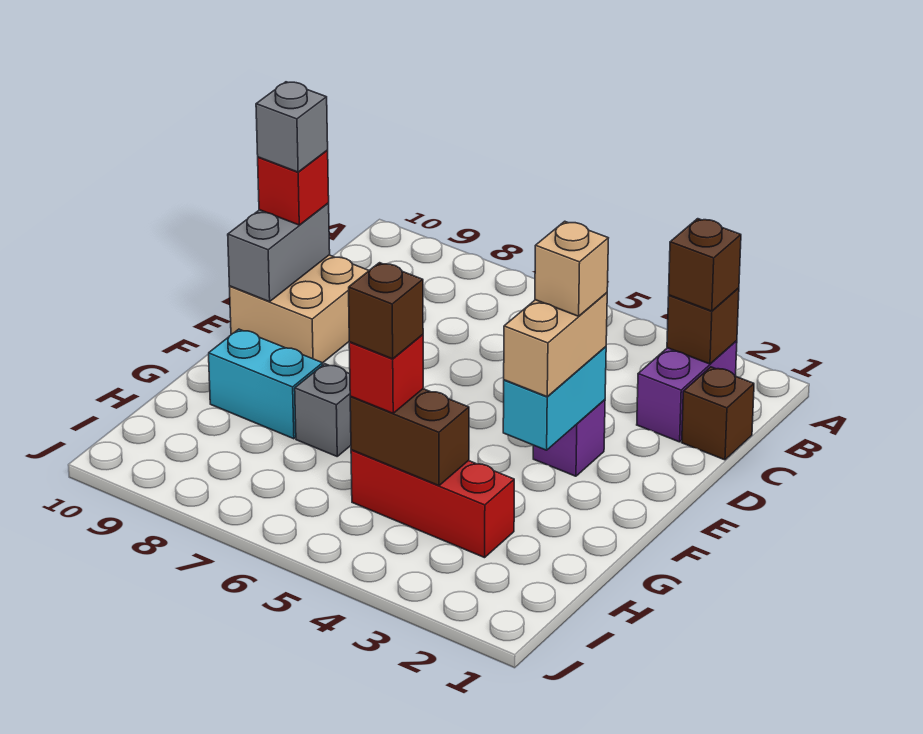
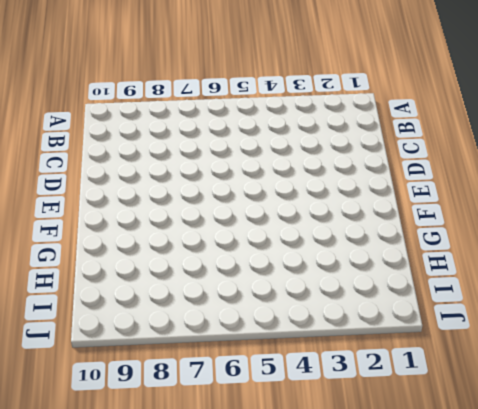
none -> purple brick B2:C2 level 1
none -> brown brick C1 level 1
none -> tan brick D9:E10 level 1

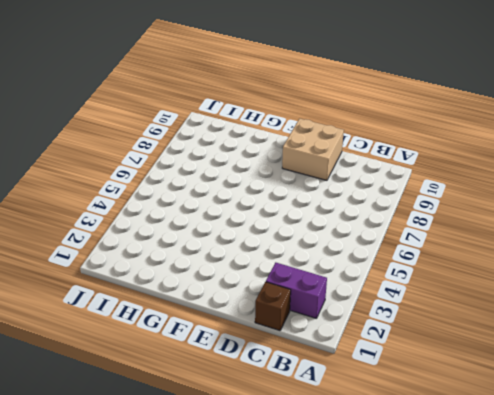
none -> purple brick E3 level 1
none -> grey brick G7 level 1
none -> cyan brick G8:G9 level 1

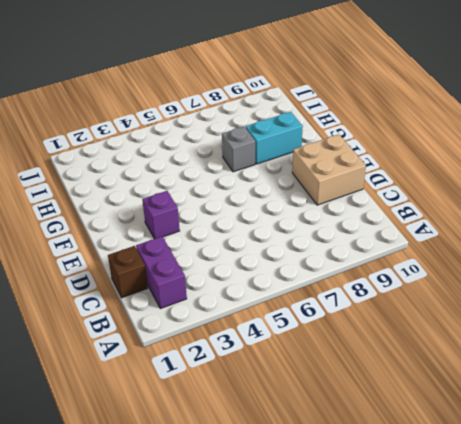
none -> red brick H3:H5 level 1
none -> brown brick B2 level 2
none -> grey brick D10:E10 level 2

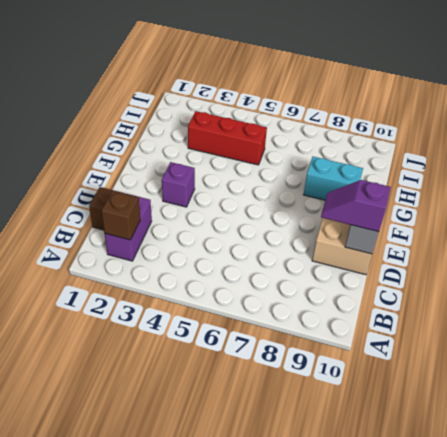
purple slope D9:D10 level 3 top 10 -> red brick D10 level 3
none -> grey brick G7 level 1
none -> cyan brick E3:F3 level 2
none -> brown brick H4:H5 level 2

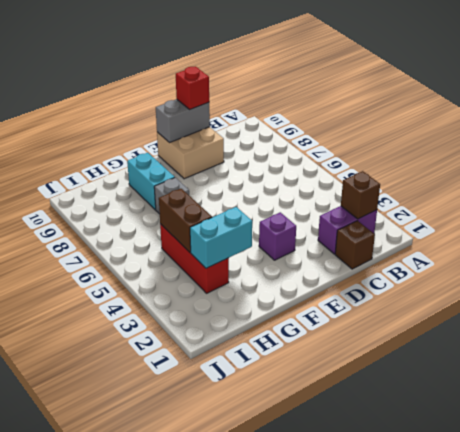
cyan brick G3:H3 level 2 -> cyan brick E3:F3 level 2
none -> brown brick B2 level 3
none -> tan brick E3:F3 level 3
none -> red brick H5 level 3

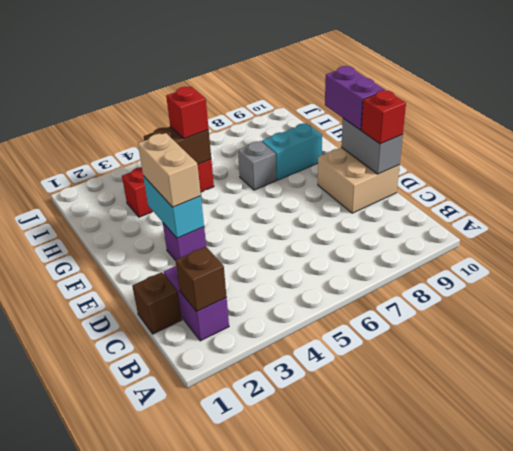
purple brick E10:F10 level 3 -> none
none -> brown brick B2 level 3
none -> grey brick D10 level 4
none -> tan brick E3 level 4

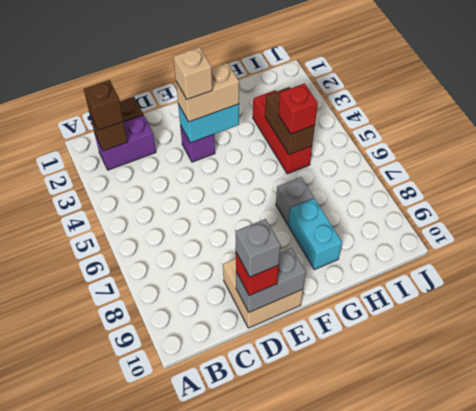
none -> brown brick H5 level 4

